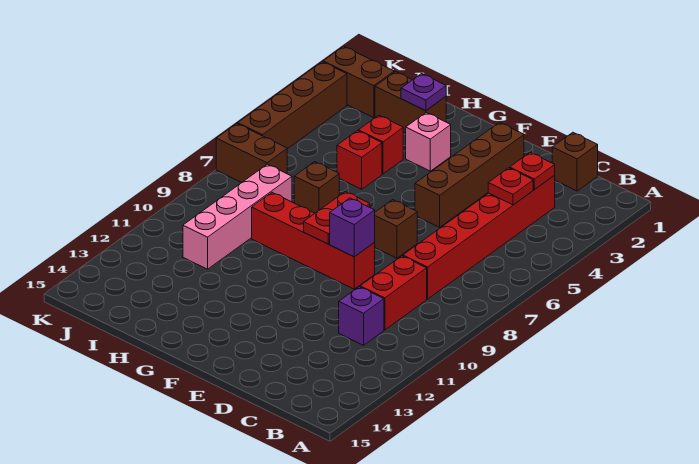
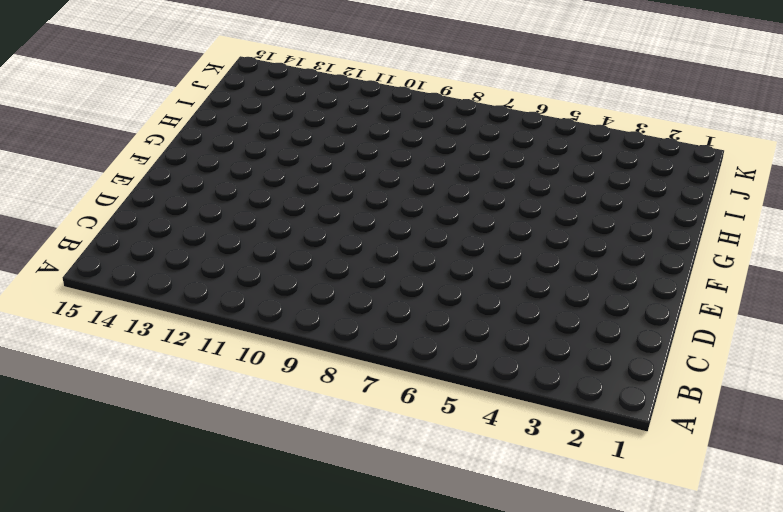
none -> brown brick C1 level 1
none -> red brick C3:C8 level 1
none -> red brick C9:C10 level 1

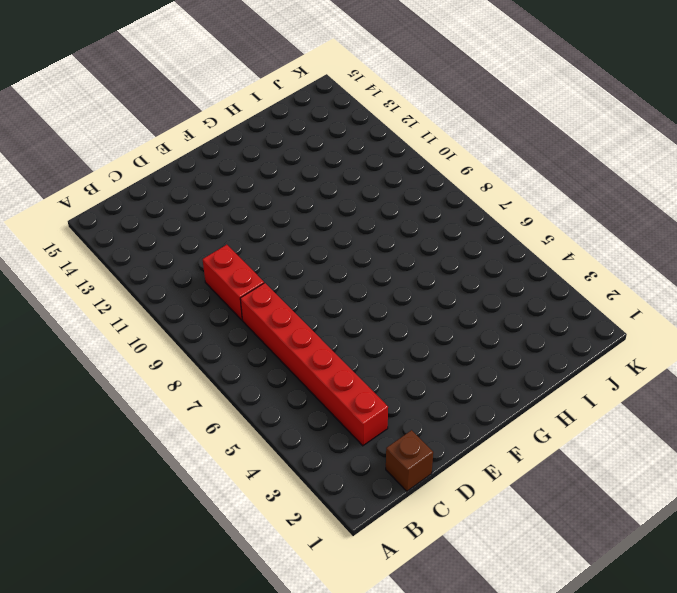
none -> purple brick C11 level 1
none -> brown brick E2:E5 level 1
none -> brown brick E7 level 1

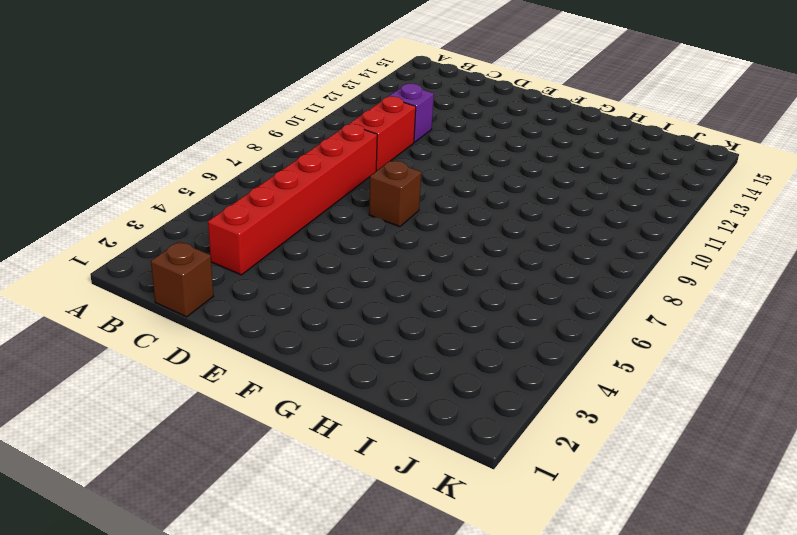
none -> brown brick E2:E5 level 1
none -> red brick E9:H9 level 1
none -> pink brick G3 level 1

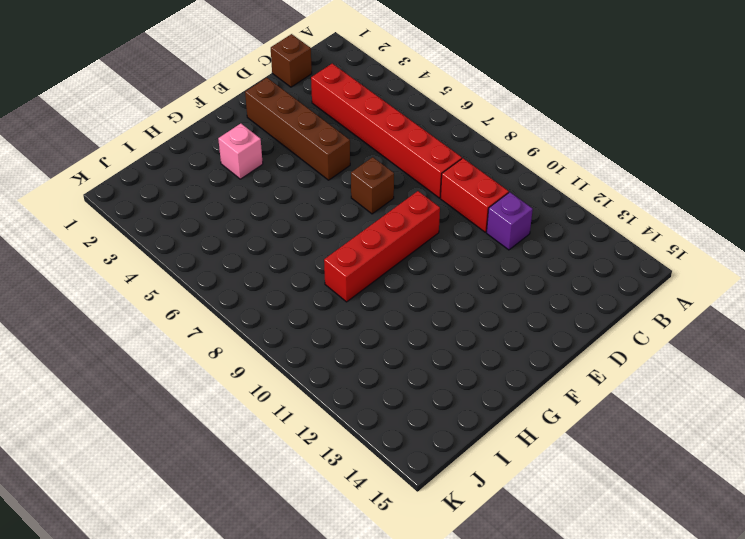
none -> brown brick H2:I2 level 1
none -> red brick H4 level 1
none -> red brick H5 level 1

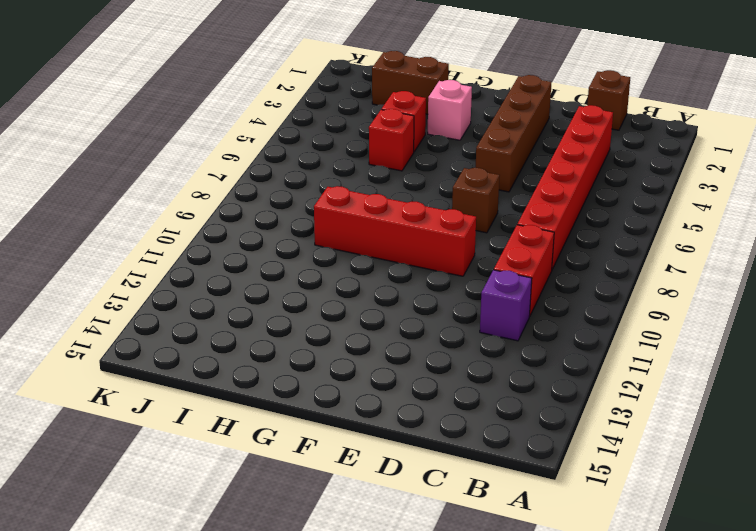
none -> brown brick H7 level 1
none -> pink brick I8:I11 level 1
none -> brown brick J2:K2 level 1

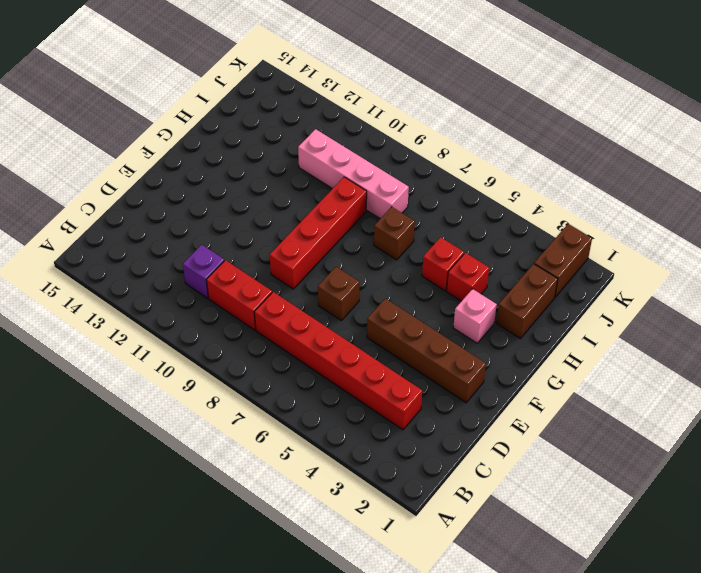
none -> brown brick C1 level 1
none -> brown brick J7:K7 level 1
none -> brown brick K3:K6 level 1

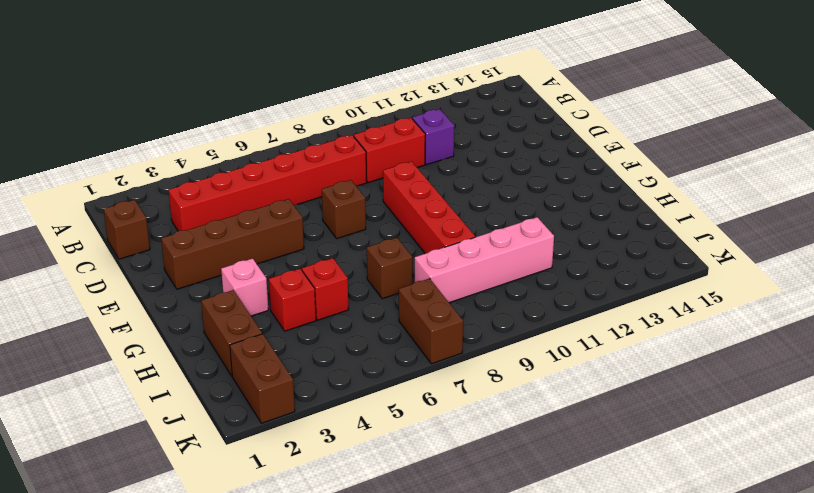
none -> brown brick K3:K6 level 1
none -> red plate C3 level 2
none -> red plate C4 level 2

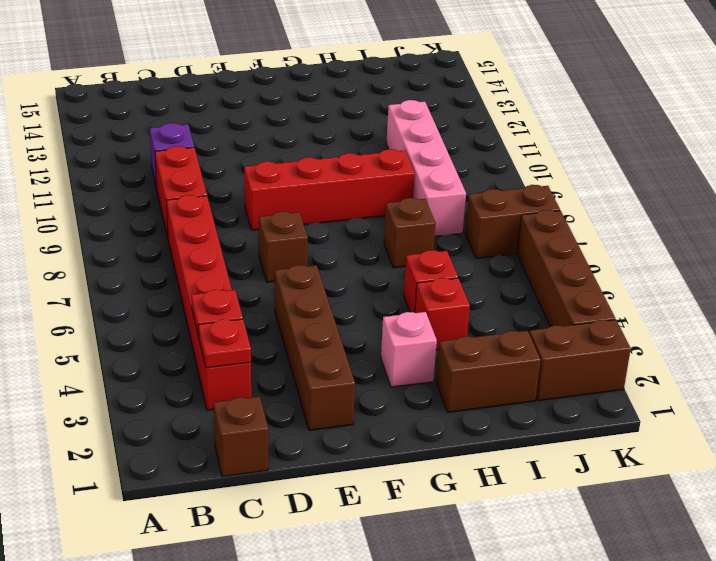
none -> purple brick E9 level 2
none -> red plate F8:F9 level 2
none -> purple plate H2 level 2

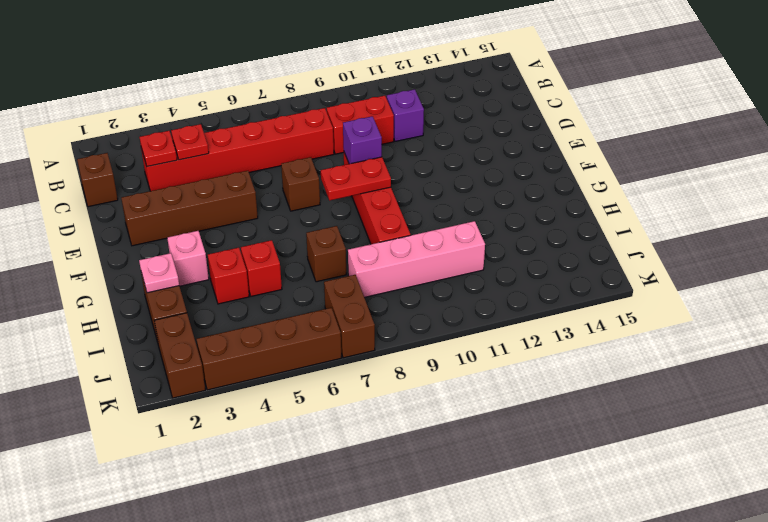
pink plate H2 level 2 -> purple plate H2 level 2

